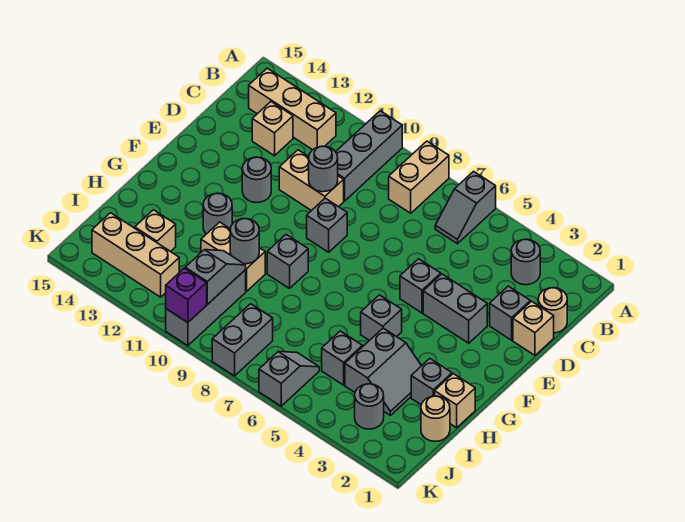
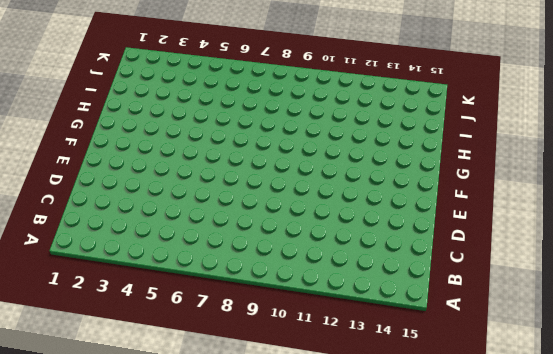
none -> grey slope A6:B6 level 1 top A
none -> tan brick A8:B8 level 1
none -> grey brick A10:C10 level 1
none -> grey round brick B3 level 1

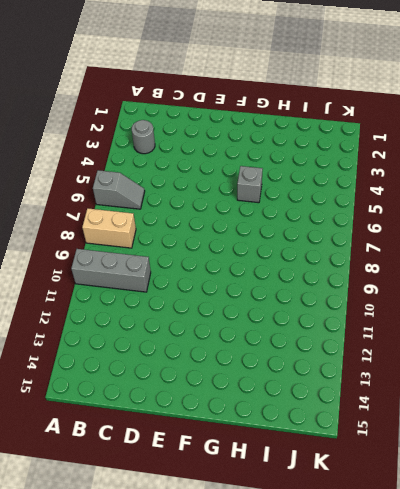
none -> tan brick B12:B14 level 1
none -> tan round brick C1 level 1
none -> tan brick C13 level 1
none -> tan brick D1 level 1

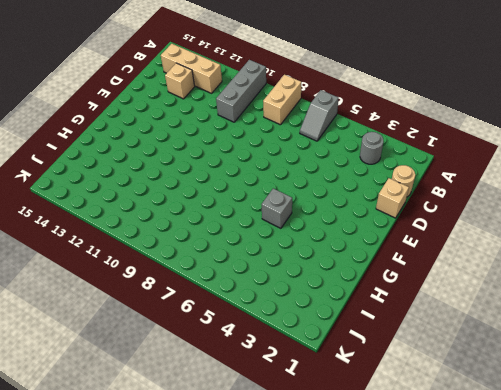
none -> grey brick D2 level 1
none -> tan brick D10:D11 level 1
none -> grey brick E3:E4 level 1
none -> grey brick E5 level 1

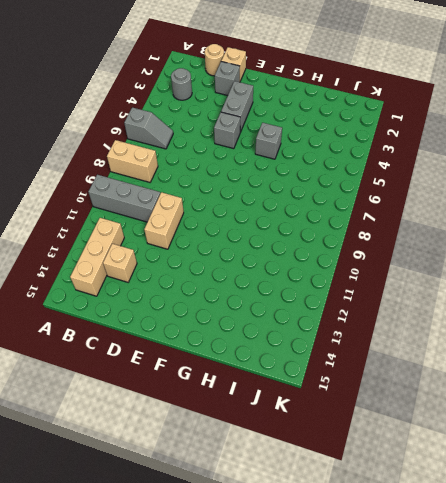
none -> grey brick E9 level 1
none -> grey round brick E12 level 1
none -> grey brick G9 level 1
none -> grey round brick G12 level 1

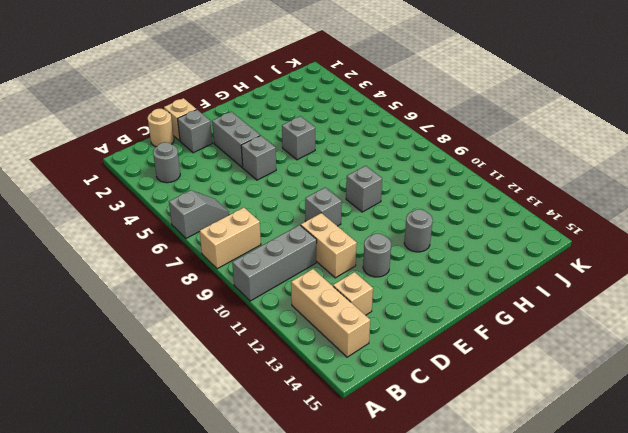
none -> tan brick H1 level 1
none -> grey brick H2 level 1
none -> grey slope H3:I4 level 1 top 4
none -> tan brick H10:H11 level 1

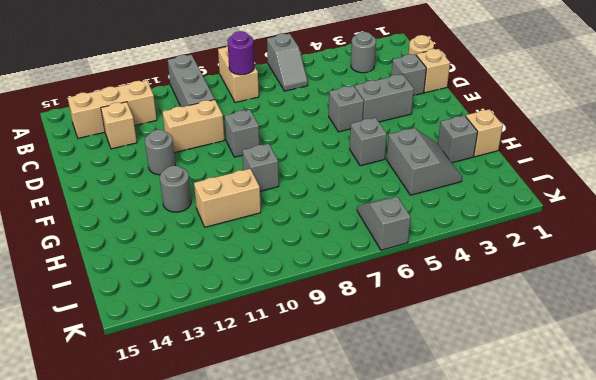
purple round brick B8 level 2 -> none
none -> tan round brick I1 level 1
none -> grey brick I5 level 1
none -> grey brick I10:K10 level 1
none -> tan brick I13 level 1

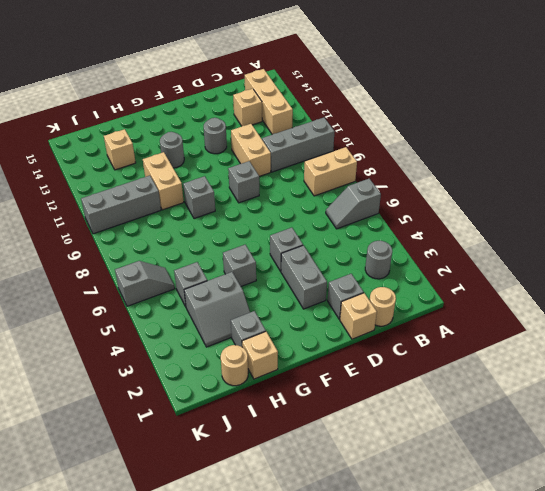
none -> grey round brick J3 level 1
none -> grey brick J8:K8 level 1
none -> tan brick J12:J14 level 1
none -> grey round brick D10 level 2

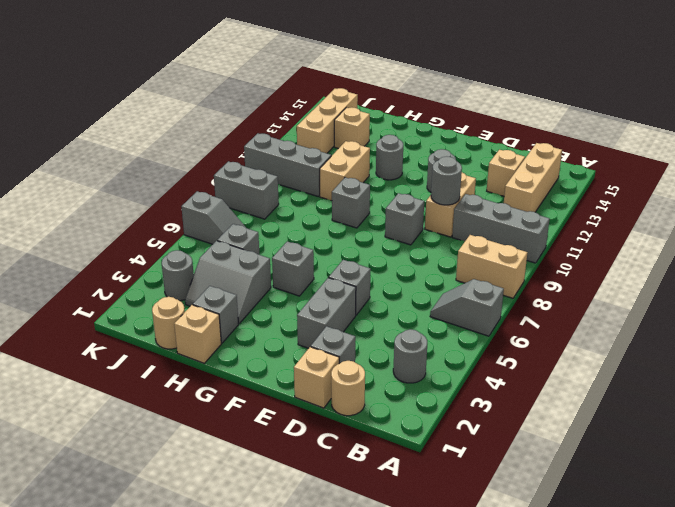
none -> grey round brick H10 level 2
none -> grey slope I10:J10 level 2 top J
none -> purple brick K10 level 2

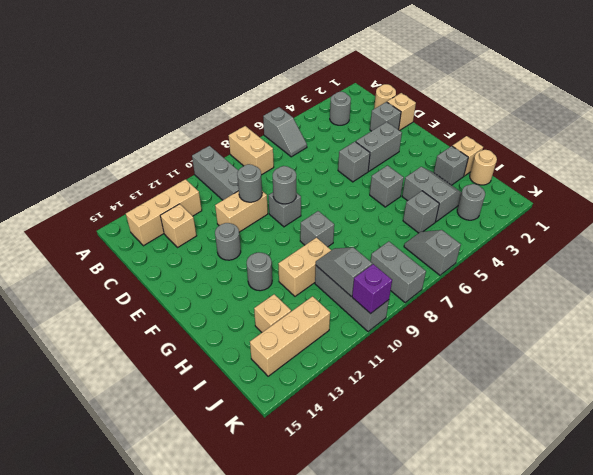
grey round brick E9 level 2 -> grey round brick H10 level 2

